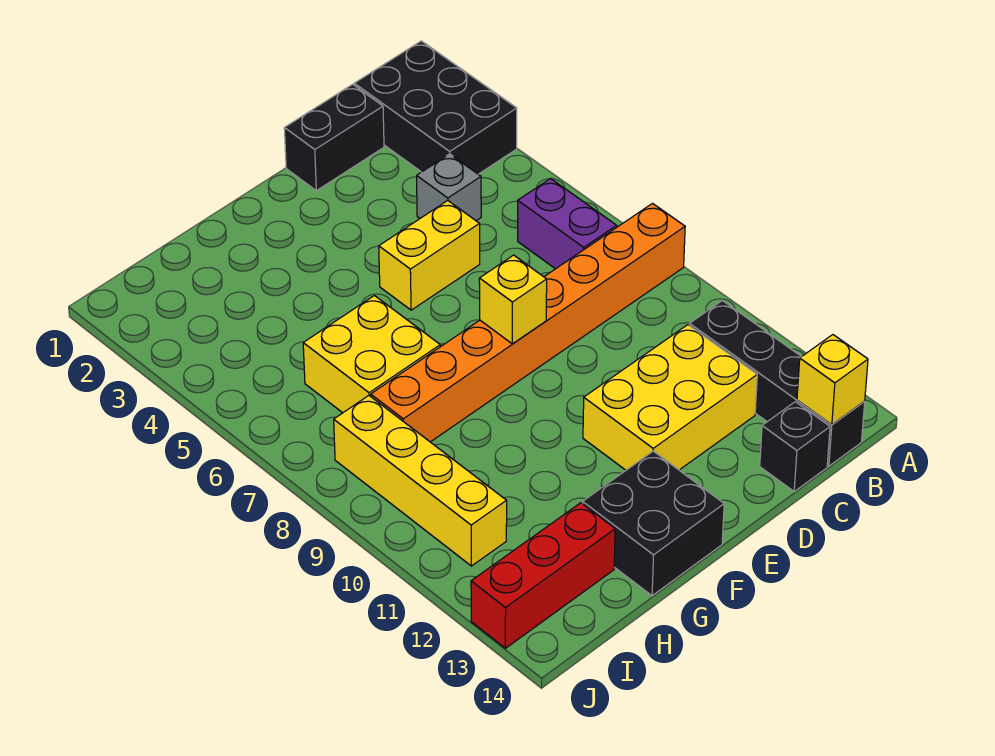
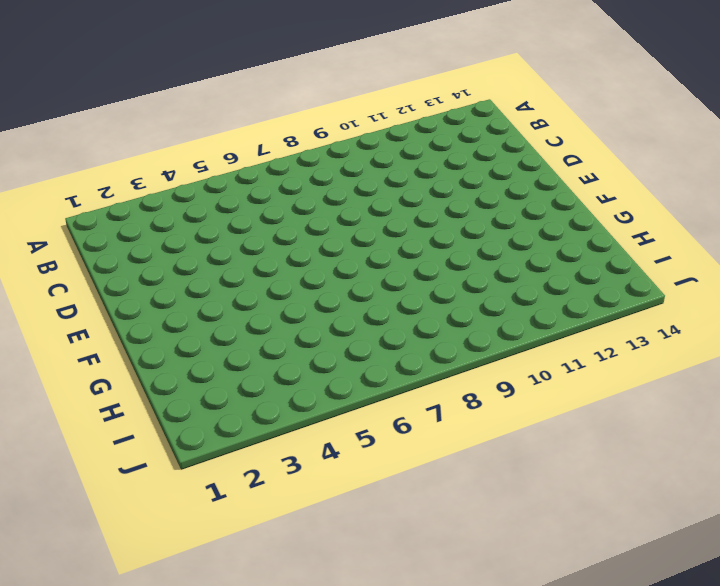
none -> black brick A1:B3 level 1
none -> orange brick A8:H8 level 1
none -> purple brick B6:B7 level 1

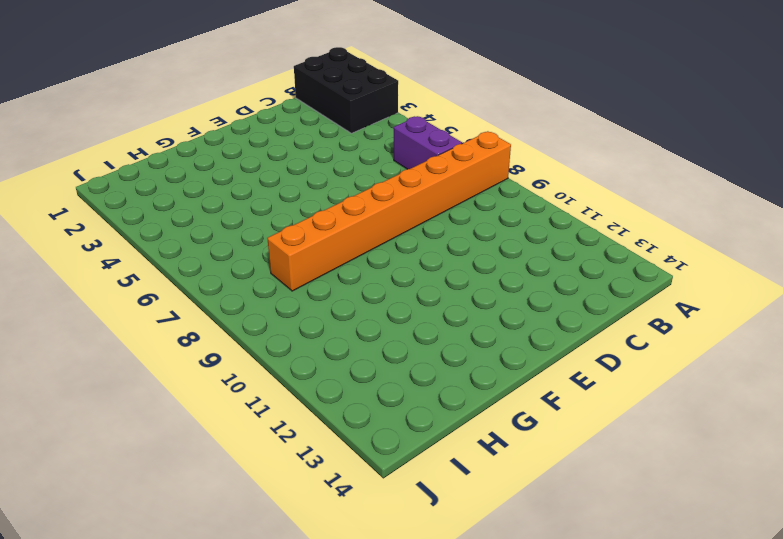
none -> black brick B11:B14 level 1
none -> black brick C1:D1 level 1
none -> grey brick C4 level 1

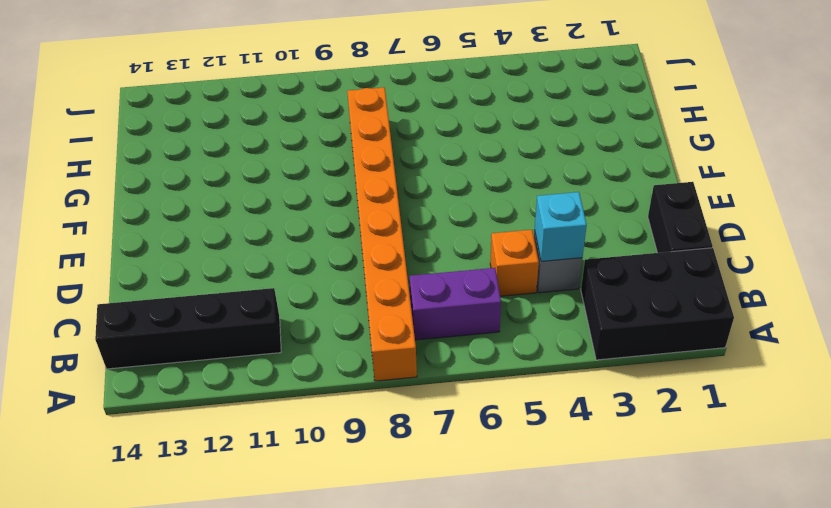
cyan brick C4 level 2 -> none
orange brick C5 level 1 -> none
none -> yellow brick C11:E12 level 1
none -> black brick C14 level 1
none -> yellow brick D5:E5 level 1

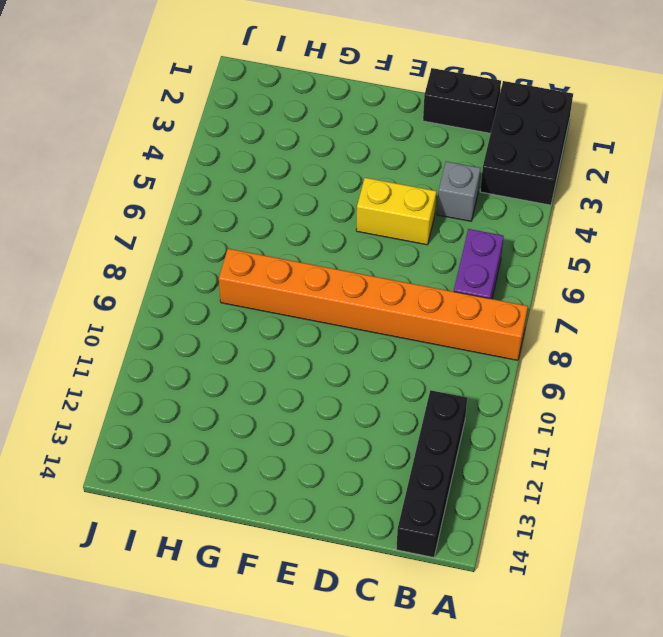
none -> yellow brick C11:E12 level 1
none -> black brick C14 level 1
none -> black brick F13:G14 level 1

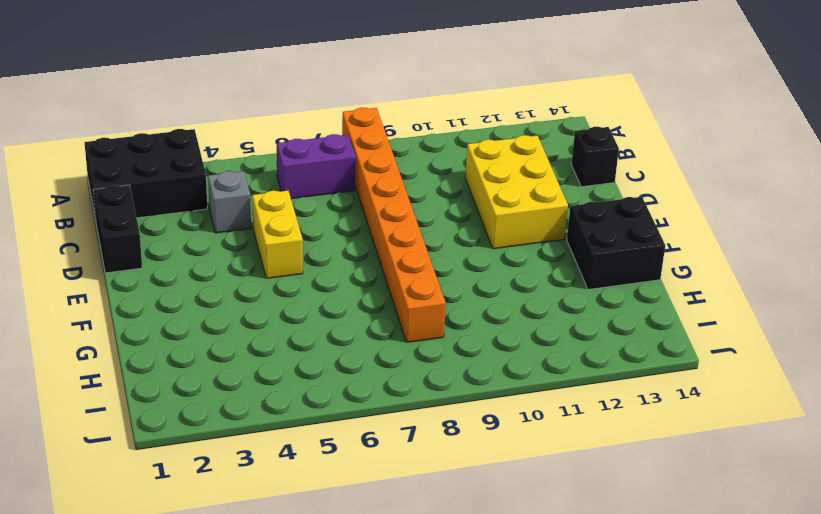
none -> black brick B11:B14 level 1
none -> yellow brick G6:H7 level 1
none -> red brick H13:J13 level 1

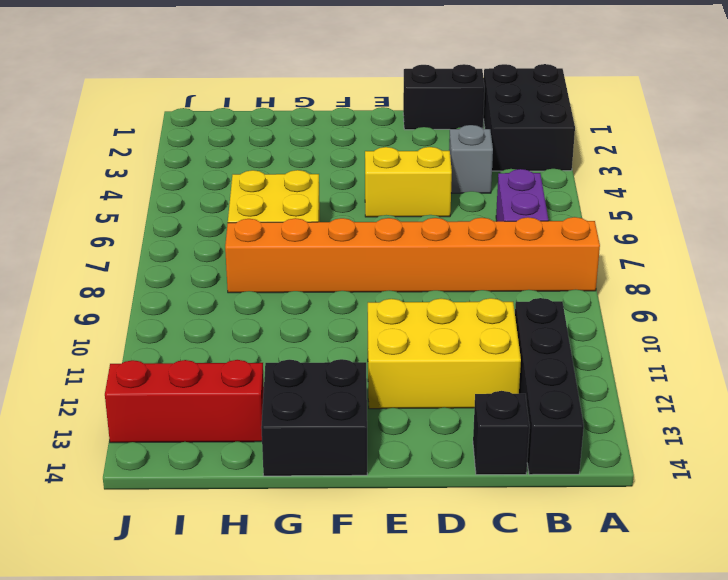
none -> yellow brick I8:I11 level 1
none -> yellow brick B14 level 2
none -> yellow brick E8 level 2

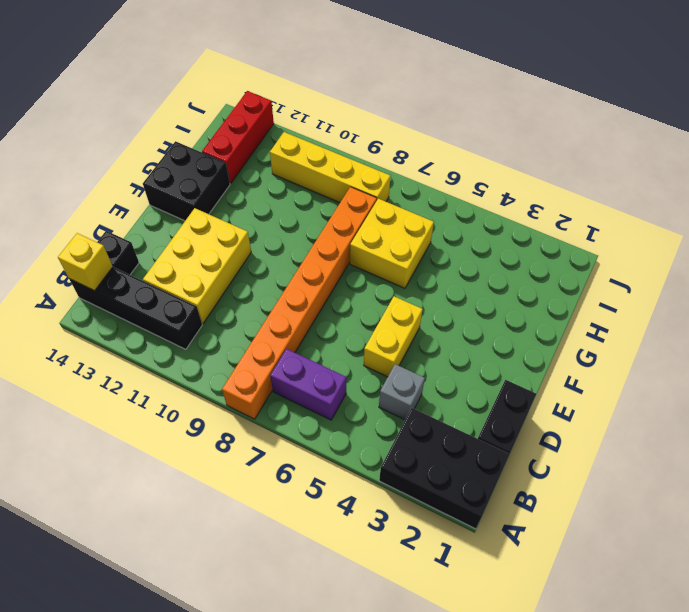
none -> yellow brick E8 level 2

